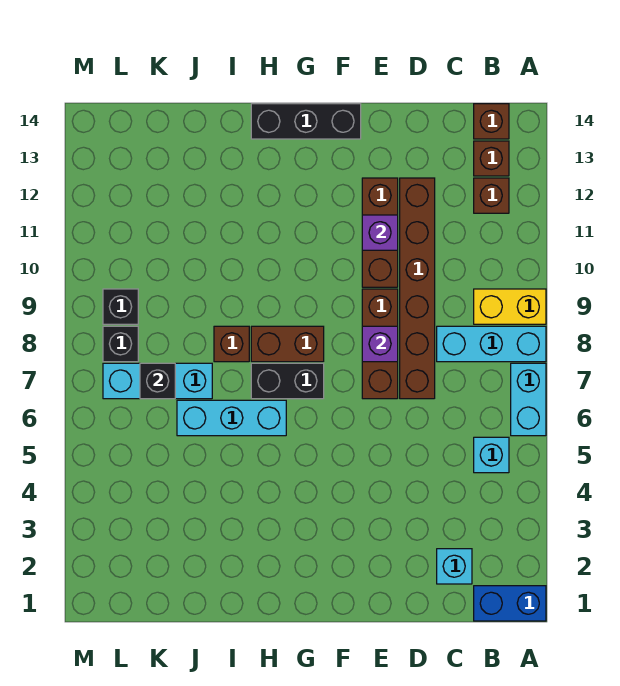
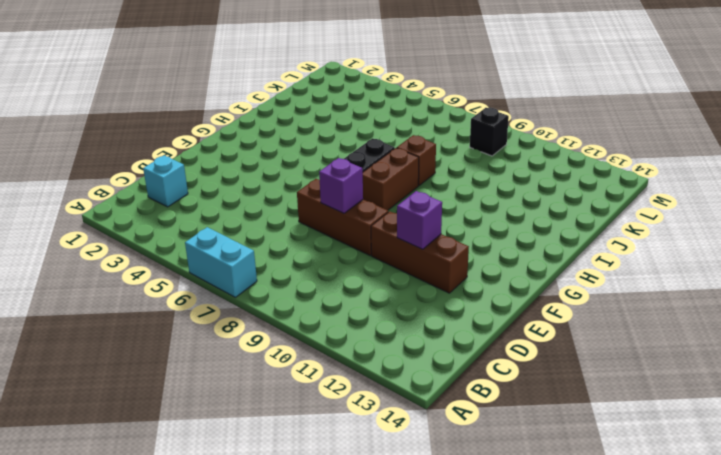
none -> blue brick A1:B1 level 1
none -> cyan brick A8:C8 level 1
none -> yellow brick A9:B9 level 1

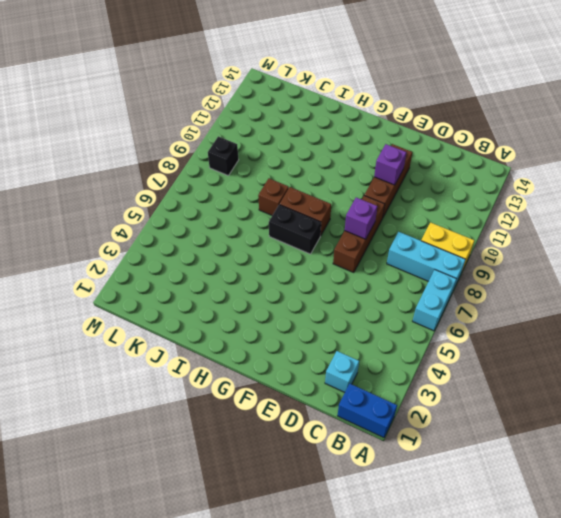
none -> cyan brick B5 level 1
none -> brown brick B12 level 1
none -> brown brick B13 level 1

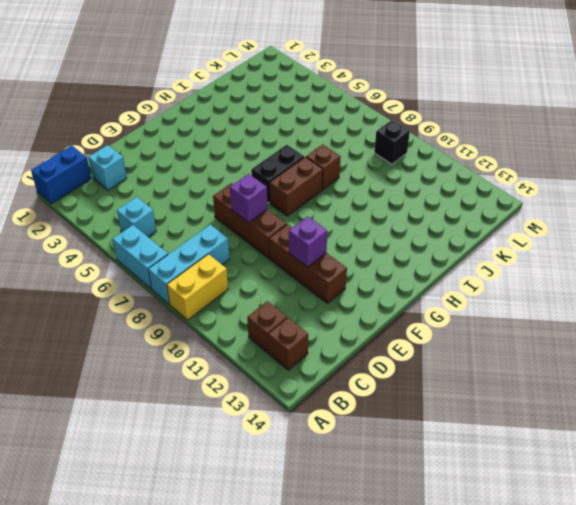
none -> brown brick B14 level 1
none -> brown brick D7:D12 level 1
none -> black brick F14:H14 level 1

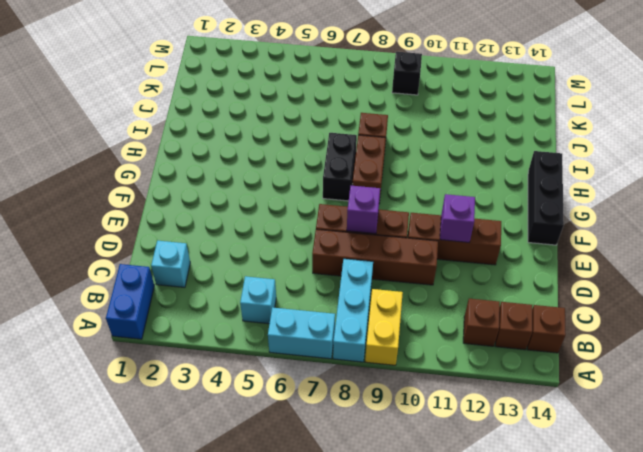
brown brick D7:D10 level 1 -> brown brick D7:D12 level 1
none -> cyan brick H6:J6 level 1
none -> cyan brick J7:L7 level 1
none -> black brick L8 level 1

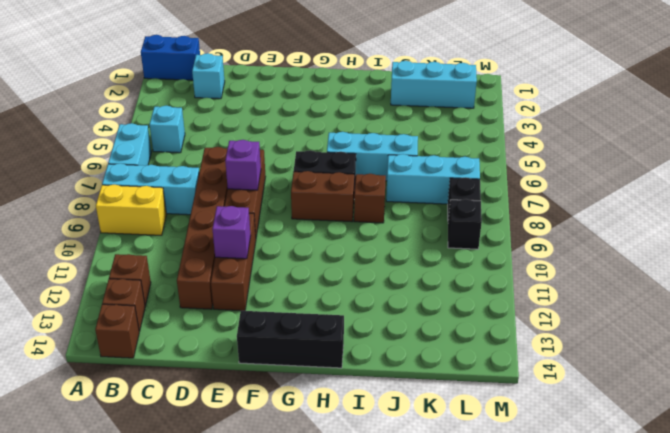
cyan brick J2:L2 level 1 -> none
none -> black brick K7 level 2

